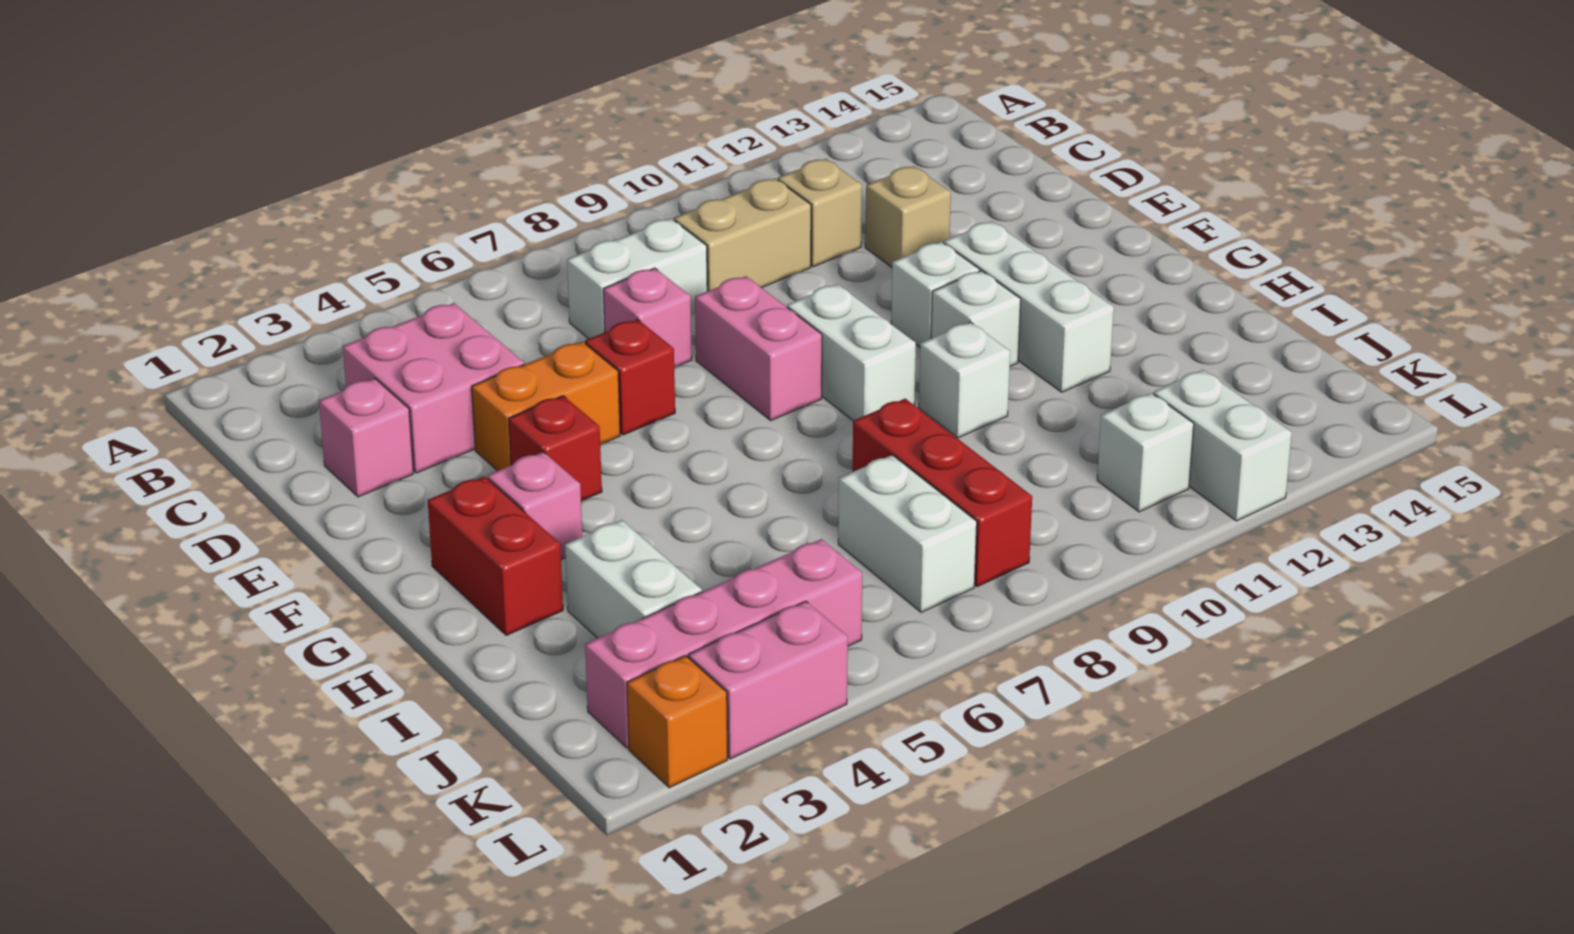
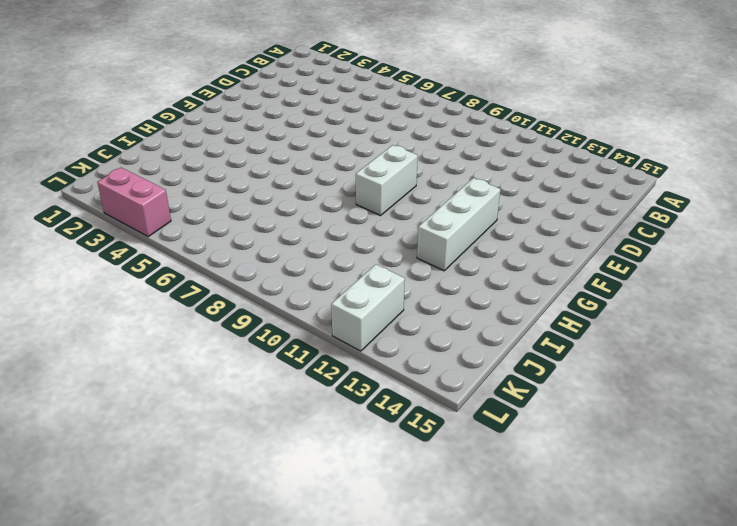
none -> pink brick C3:D4 level 1
none -> white brick C7:C8 level 1
none -> tan brick C9:C10 level 1

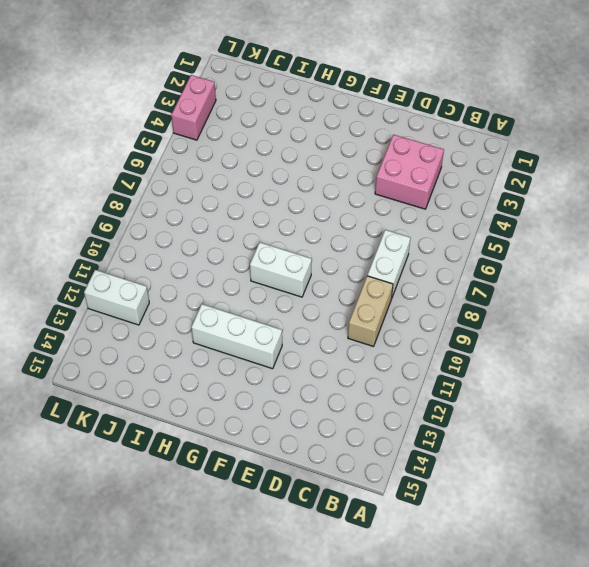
none -> tan brick C11 level 1
none -> pink brick D2 level 1
none -> pink brick D7 level 1

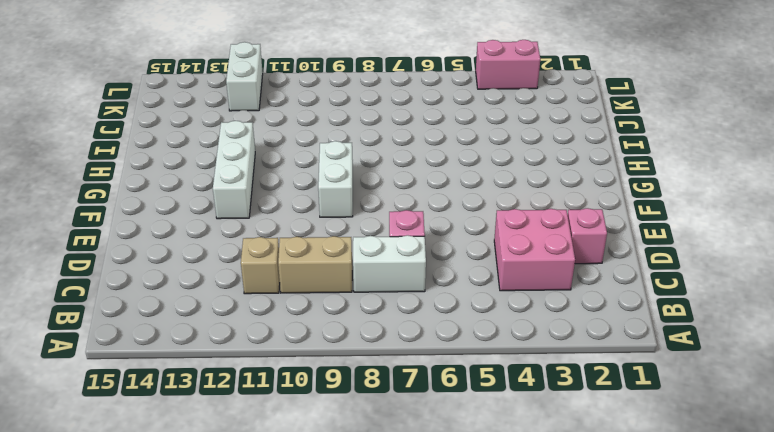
none -> tan brick D12 level 1
none -> orange brick E4:E5 level 1
none -> red brick E6 level 1

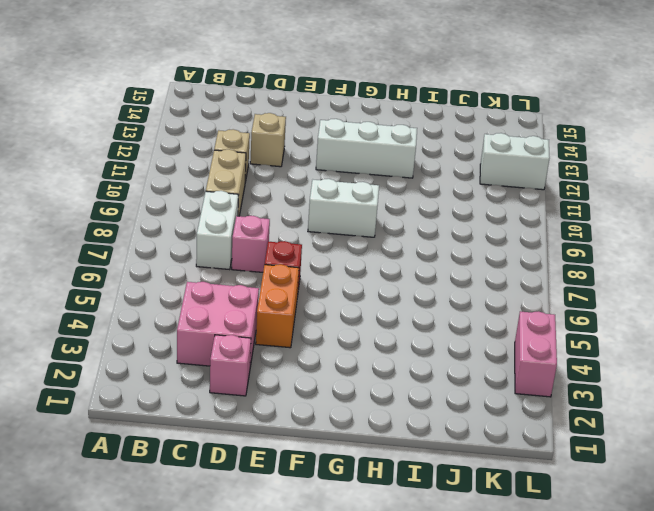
none -> pink brick E8:F8 level 1
none -> red brick F4 level 1
none -> white brick F11 level 1

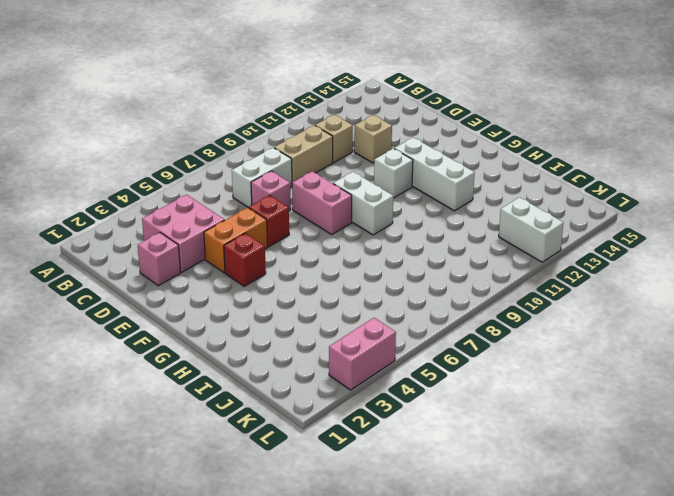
none -> red brick G2:H2 level 1
none -> pink brick G3 level 1
none -> white brick G11 level 1

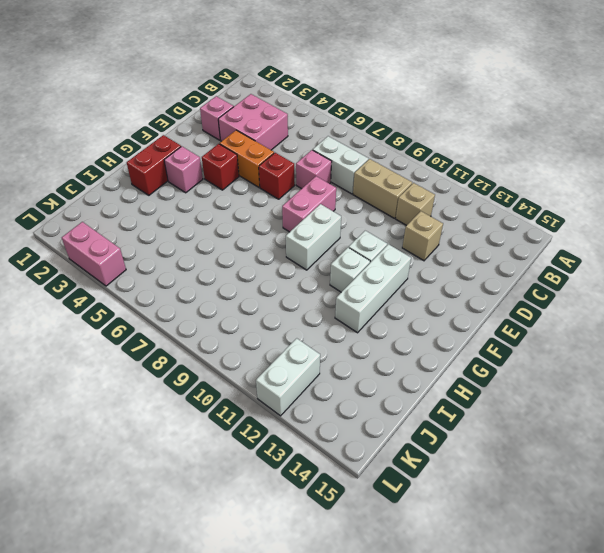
none -> white brick H10 level 1
none -> white brick I3:J3 level 1
none -> red brick I8:K8 level 1

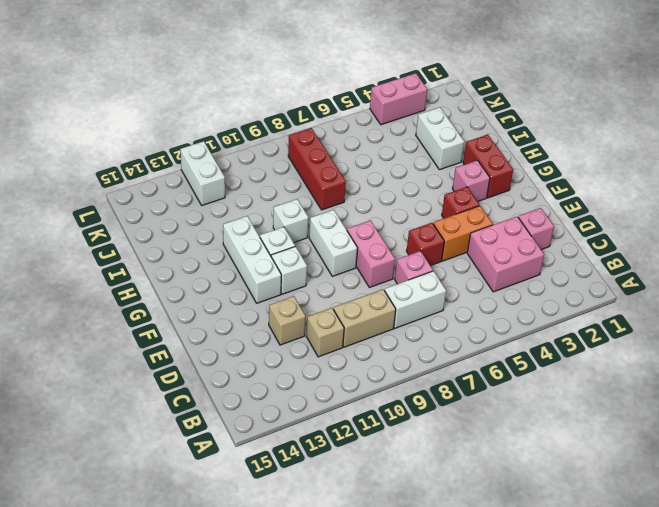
none -> white brick J7:K7 level 1
none -> pink brick K2:K5 level 1
none -> white brick K11 level 1

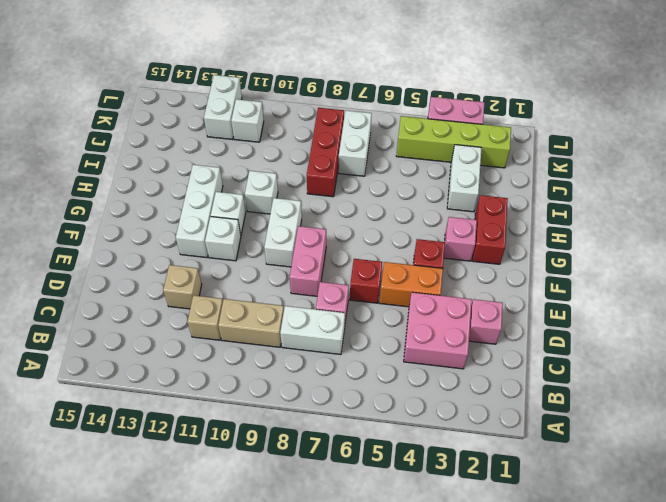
lime brick K2:K5 level 1 -> pink brick K2:K5 level 1
none -> orange brick L2 level 1

